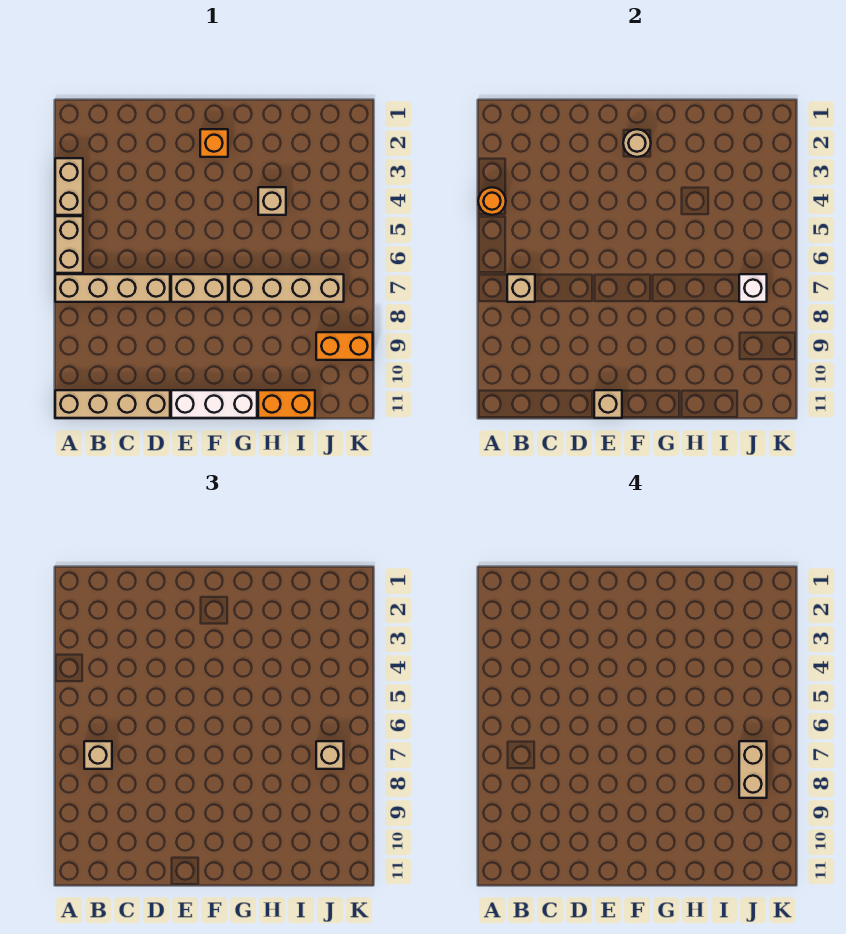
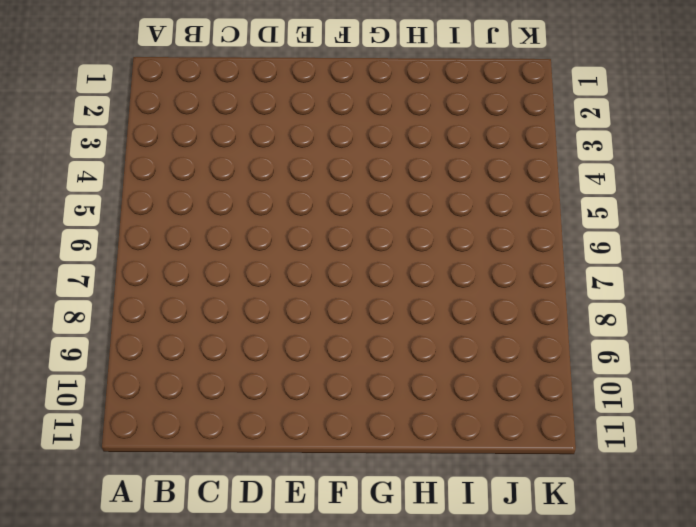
none -> tan brick A3:A4 level 1
none -> tan brick A5:A6 level 1
none -> tan brick A7:D7 level 1

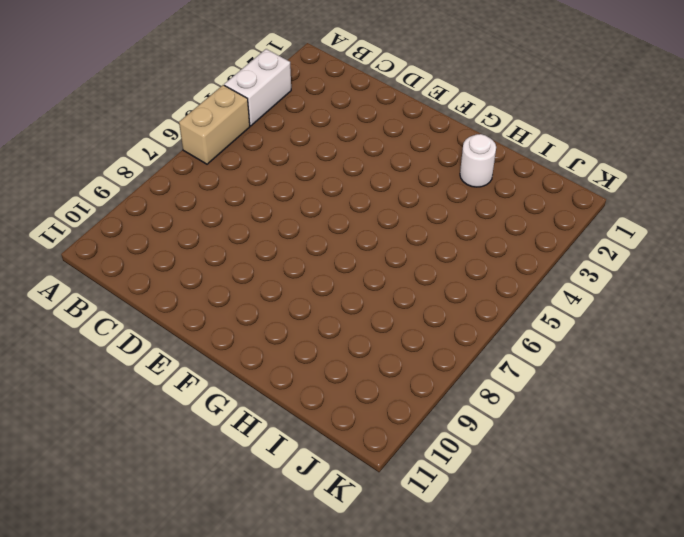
white brick A3:A4 level 1 -> tan brick A3:A4 level 1
white round brick H2 level 1 -> none
none -> tan brick A7:D7 level 1
none -> tan brick A11:D11 level 1
none -> tan brick E7:F7 level 1

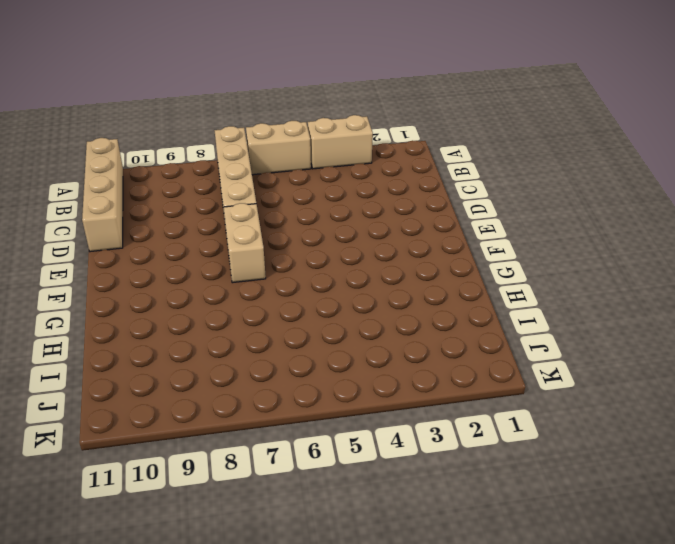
none -> white brick E11:G11 level 1
none -> orange brick F2 level 1
none -> tan brick G7:J7 level 1

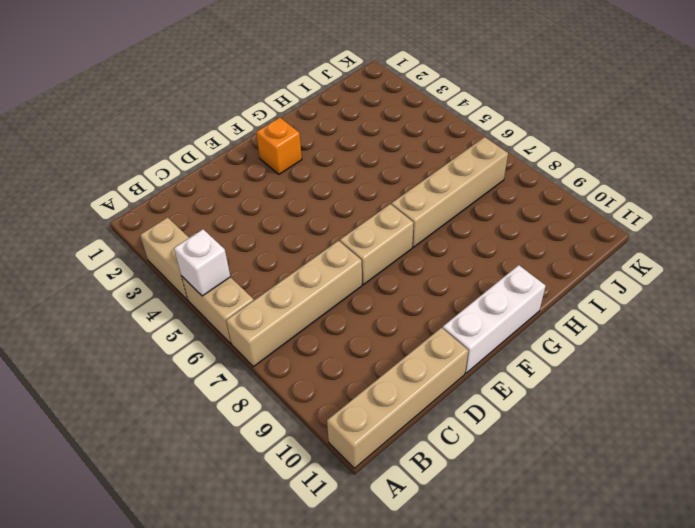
white brick A5 level 2 -> white brick J7 level 2
none -> tan brick H4 level 1
none -> orange brick H11:I11 level 1
none -> orange brick J9:K9 level 1

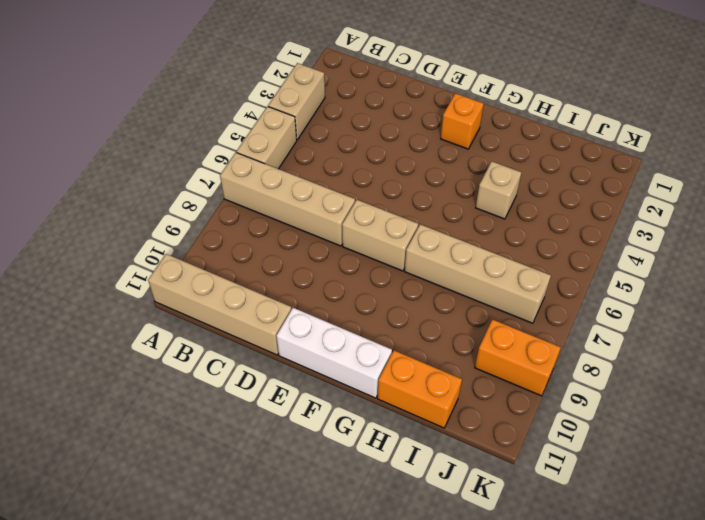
none -> orange round brick A4 level 2
none -> tan brick B7 level 2
none -> tan brick E11 level 2

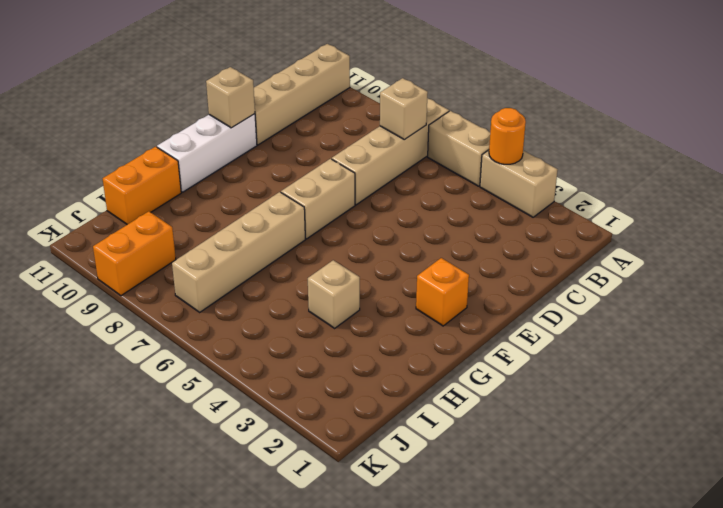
none -> tan round brick F2 level 2
none -> white brick J7 level 2
none -> tan brick B7 level 3

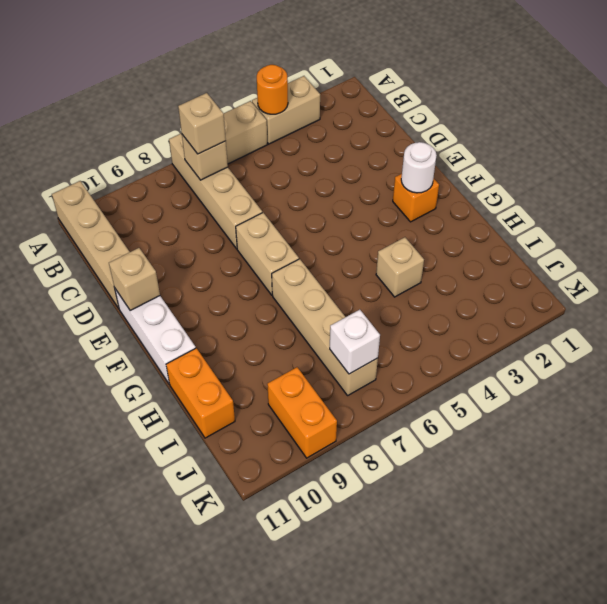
white round brick F2 level 2 -> tan round brick F2 level 2
none -> tan brick J7 level 3
none -> tan brick J7:J8 level 4

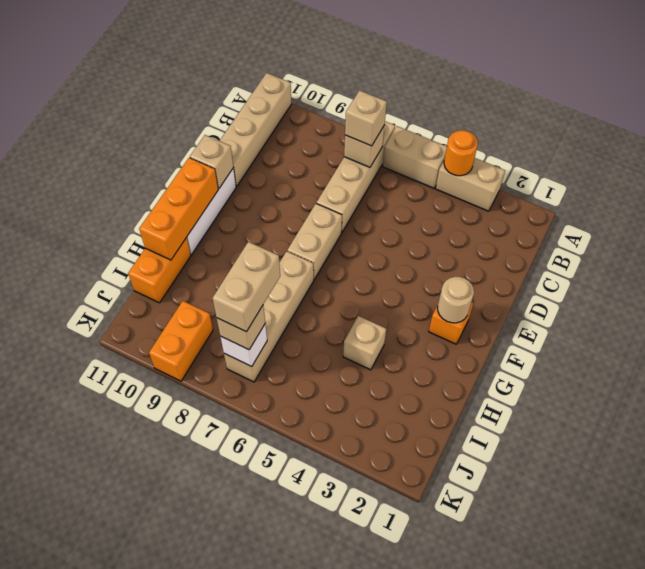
orange brick F11:H11 level 2 -> none
tan brick I7:J7 level 4 -> tan brick J7:J8 level 4

